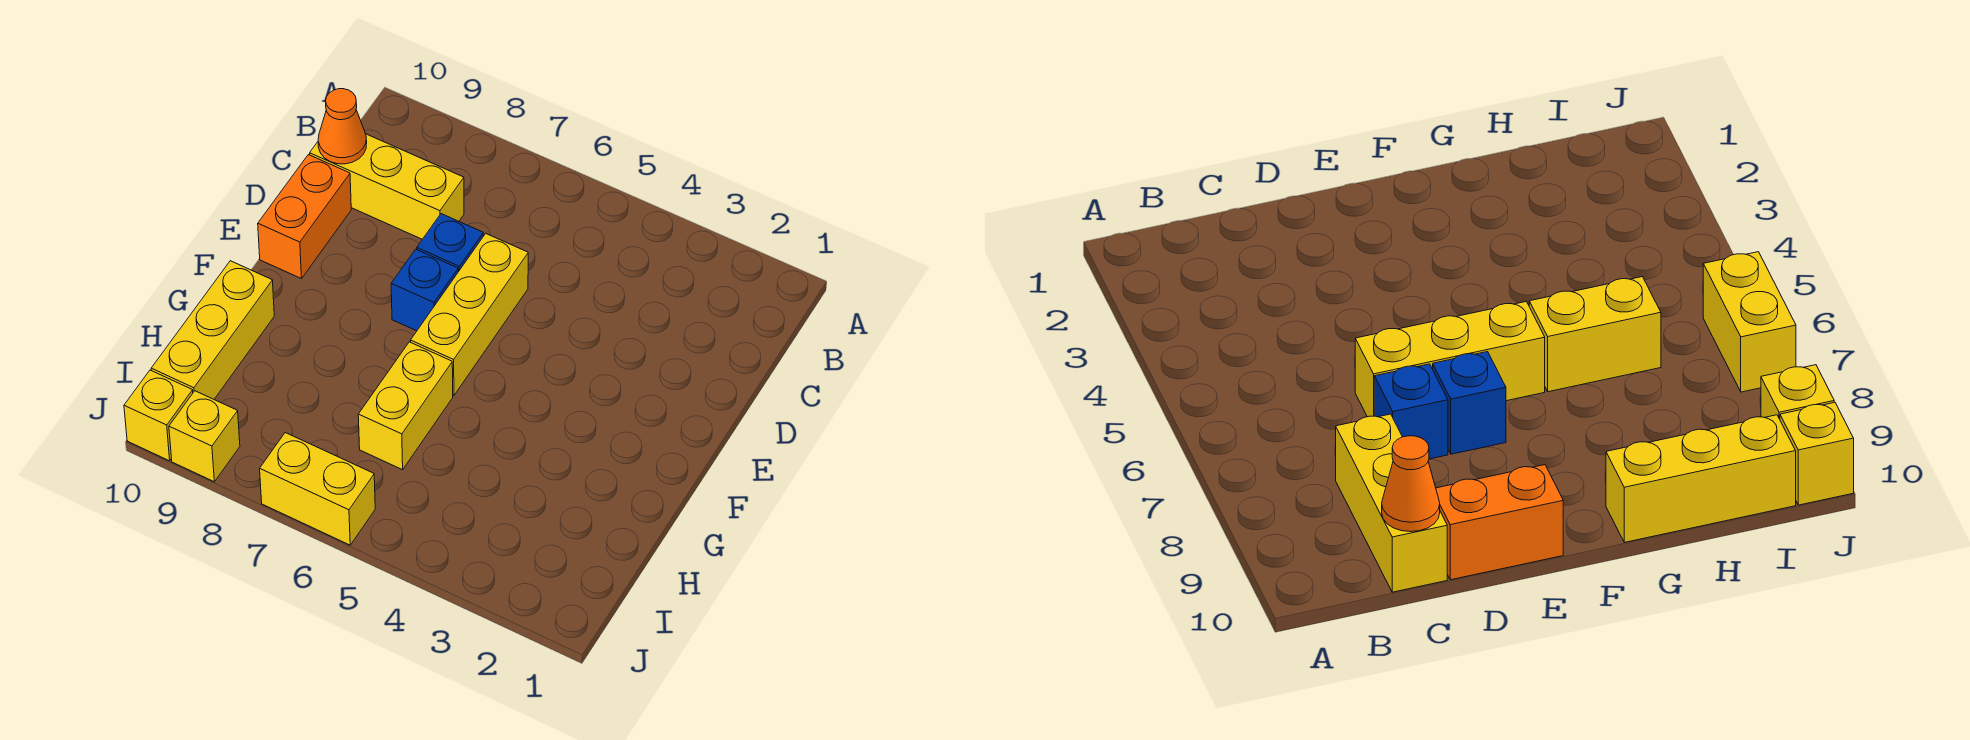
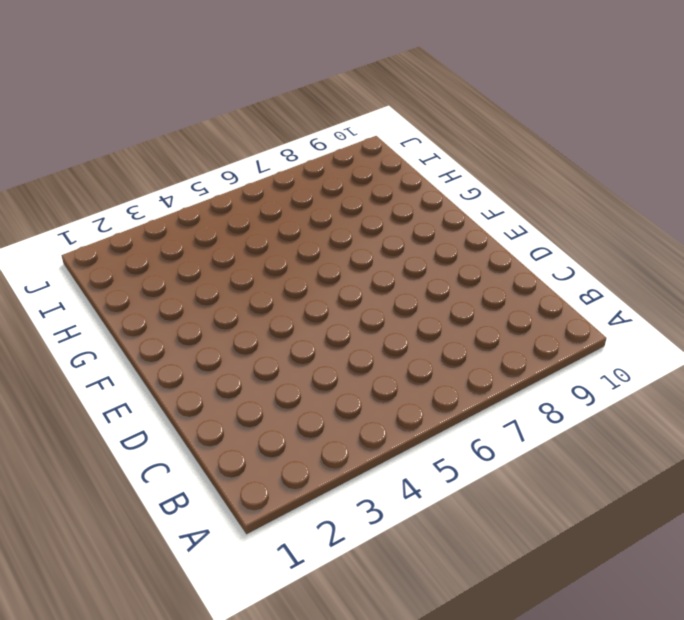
none -> yellow brick C8:C10 level 1
none -> yellow brick D6:F6 level 1

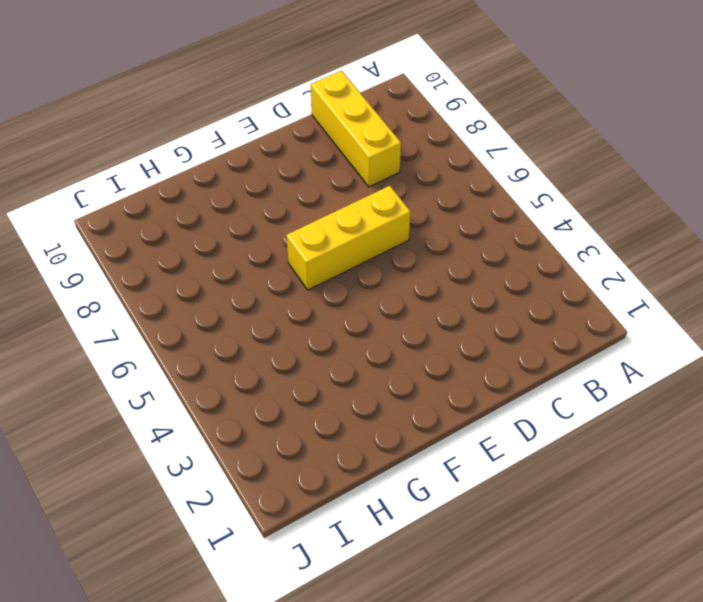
none -> blue brick D7 level 1
none -> orange brick D10:E10 level 1

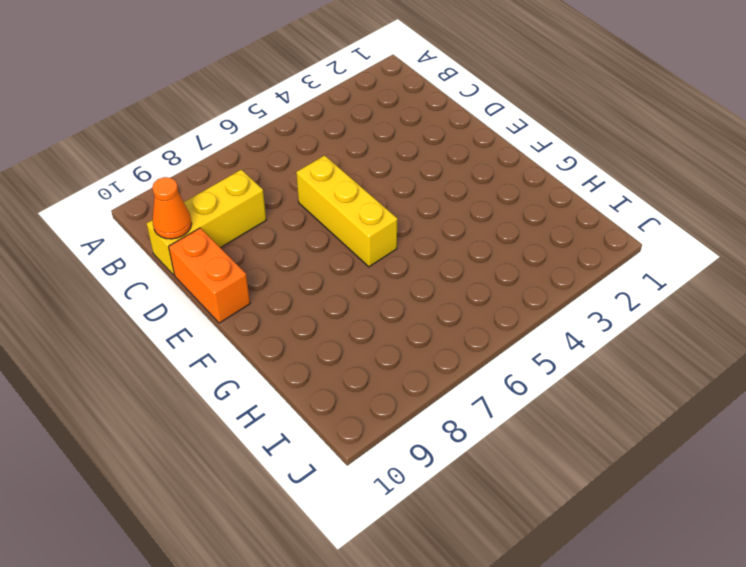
none -> blue brick D7 level 1
none -> blue brick E7 level 1

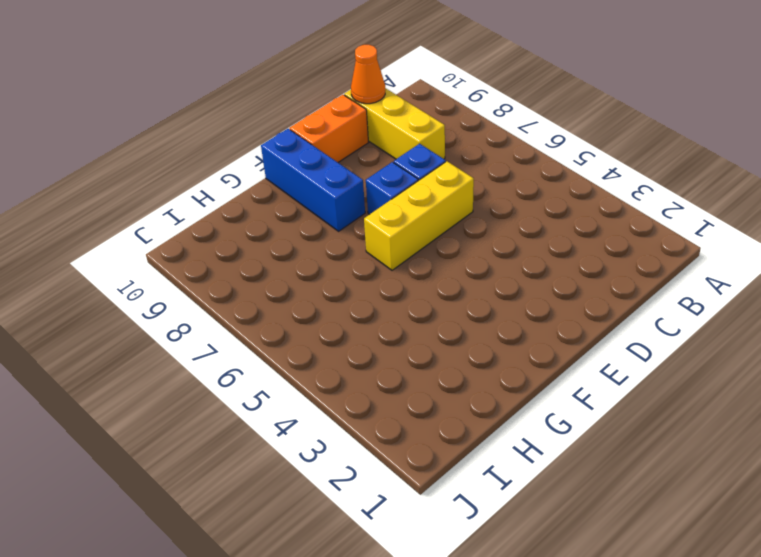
blue brick F8:F10 level 1 -> none
none -> yellow brick G6:H6 level 1
none -> yellow brick G10:I10 level 1

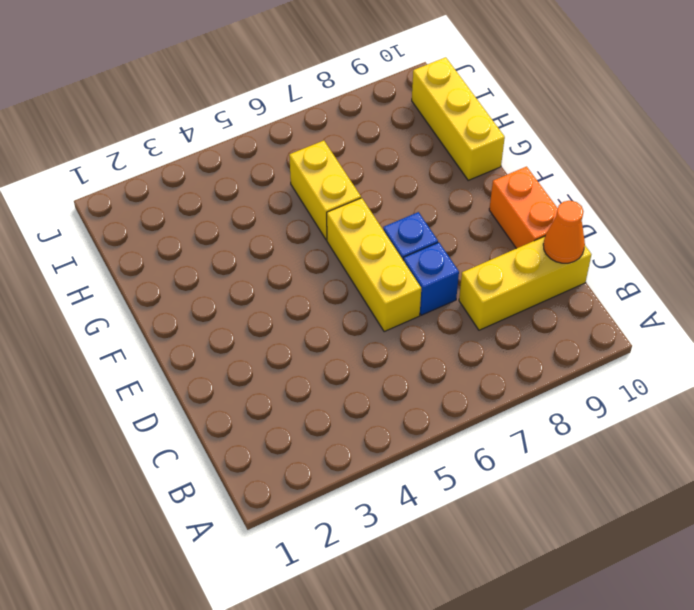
none -> yellow brick J6:J7 level 1
none -> yellow brick J9 level 1

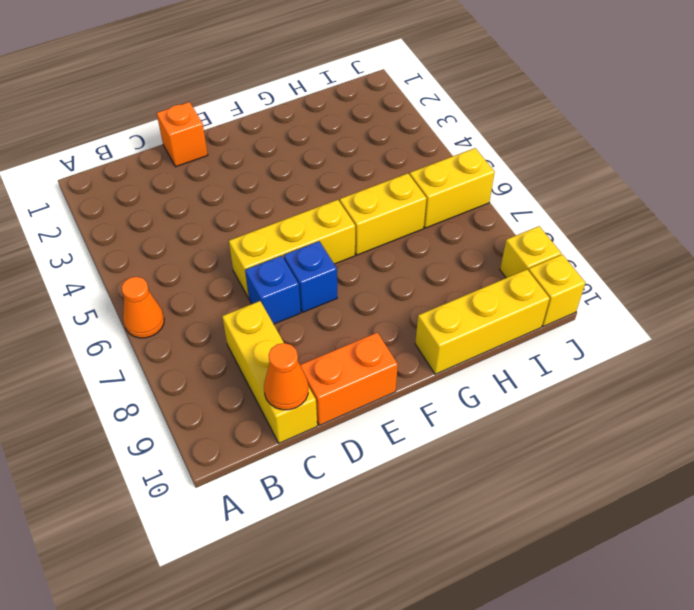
orange cone A6 level 1 -> none
orange brick D1 level 1 -> none
yellow brick I6:J6 level 1 -> yellow brick J6:J7 level 1

